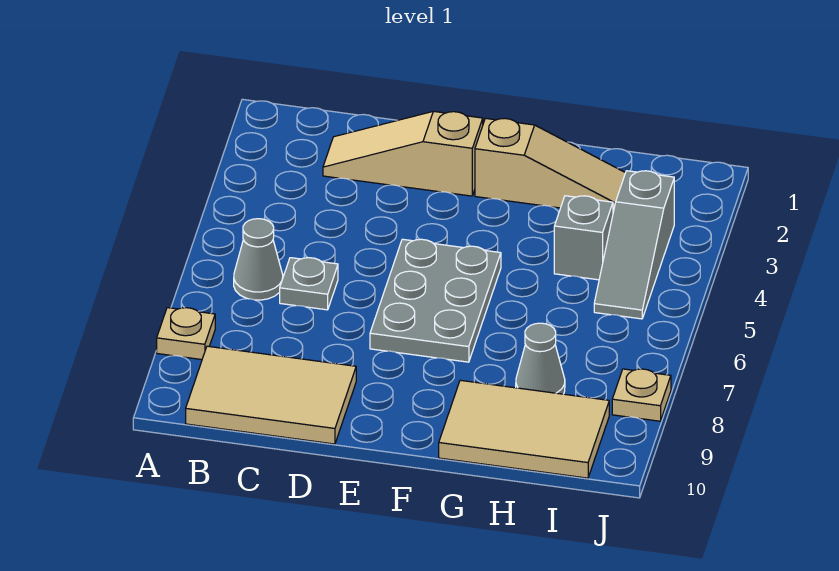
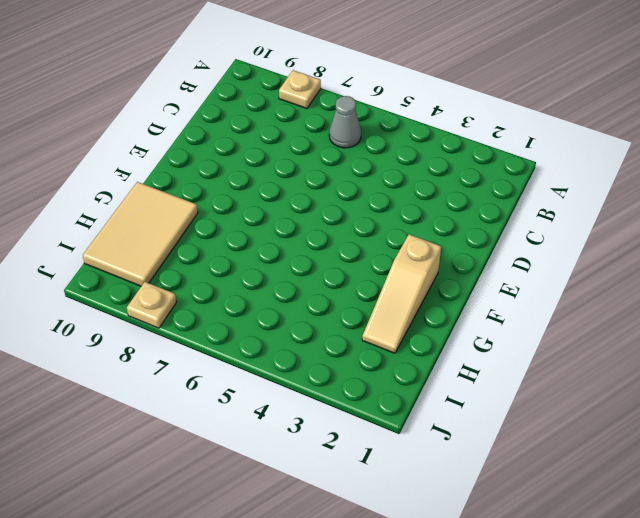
none -> tan tile B9:D10 level 1
none -> tan slope C2:E2 level 1 top E
none -> grey plate C6 level 1

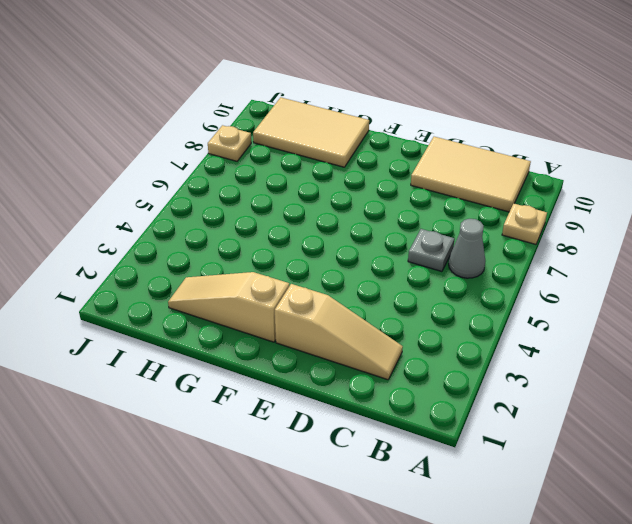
none -> grey plate E5:F7 level 1
none -> grey brick H4 level 1
none -> grey cone H8 level 1

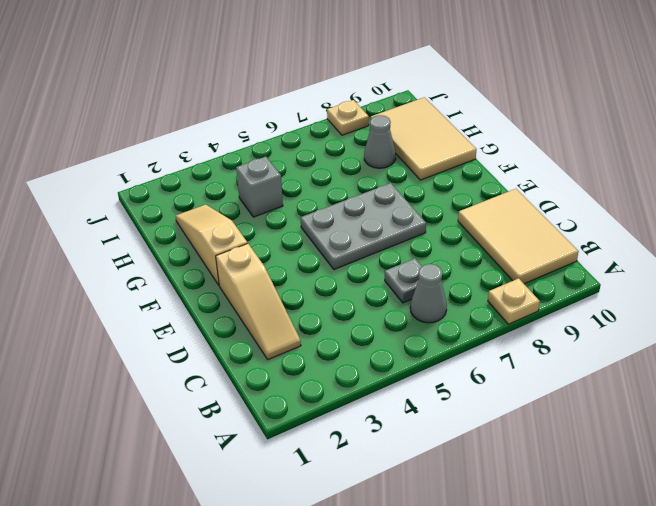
none -> grey slope I3:I5 level 1 top 3

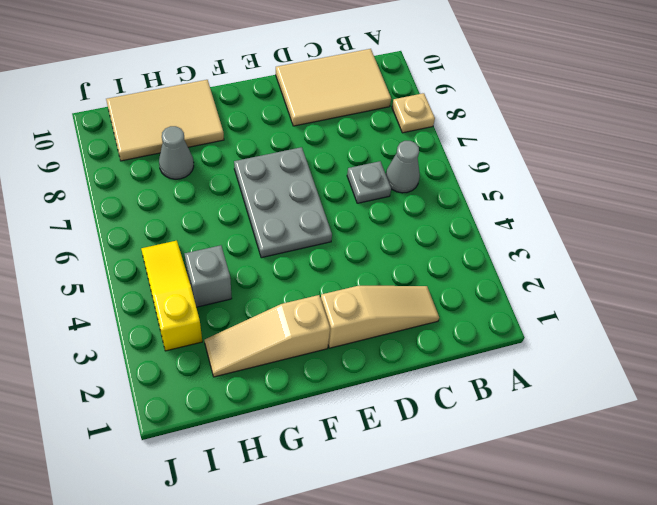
yellow slope I3:I5 level 1 top 3 -> grey slope I3:I5 level 1 top 3
none -> tan plate J8 level 1

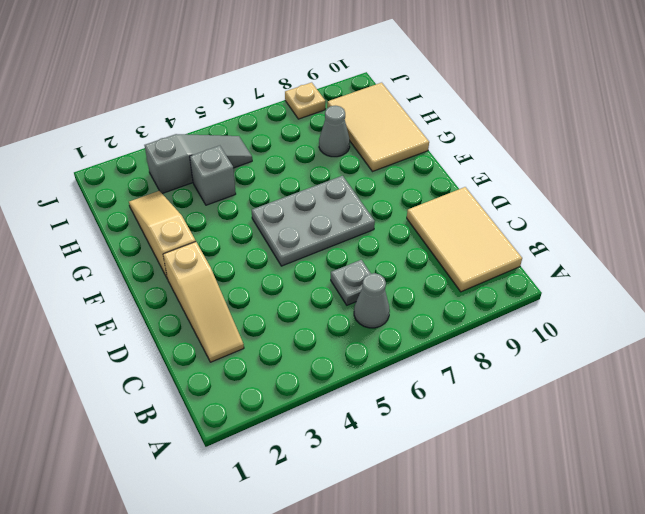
none -> tan plate A8 level 1

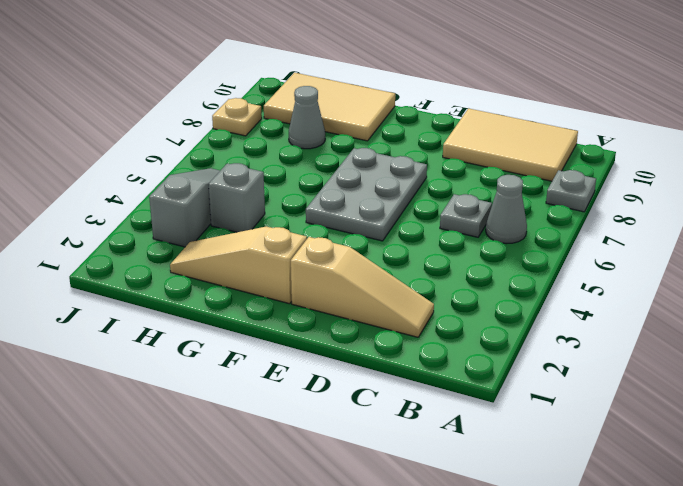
grey plate A8 level 1 -> tan plate A8 level 1

